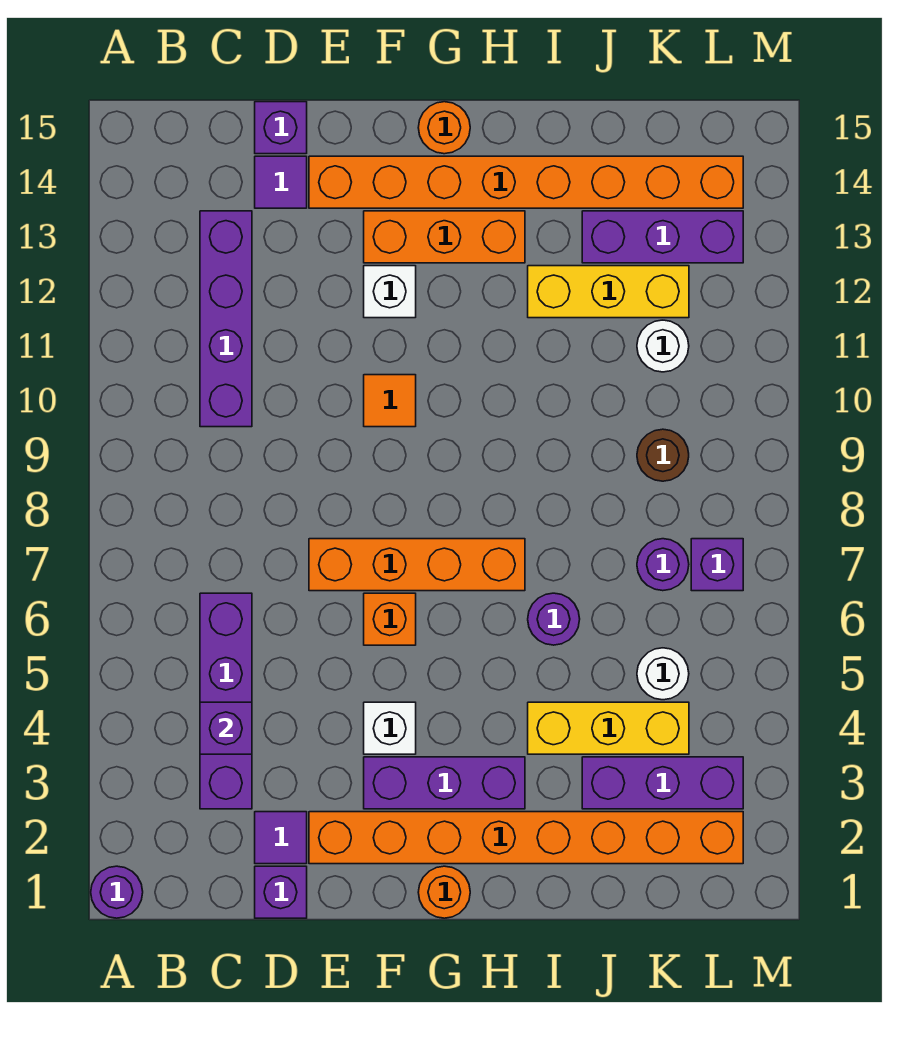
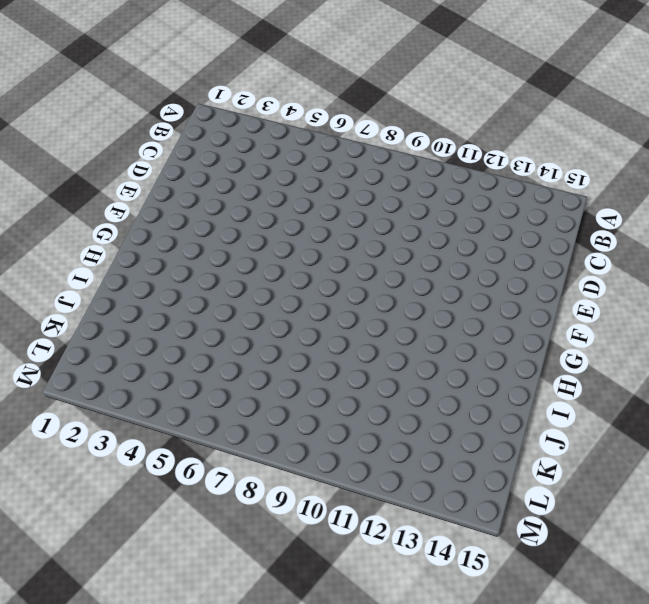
none -> purple round brick A1 level 1
none -> purple brick C3:C6 level 1
none -> purple brick C10:C13 level 1

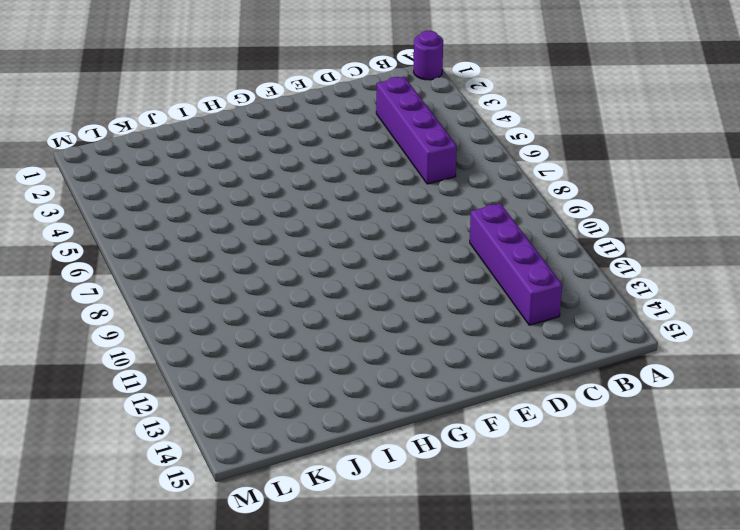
none -> purple brick D1 level 1
none -> purple tile D2 level 1
none -> purple tile D14 level 1

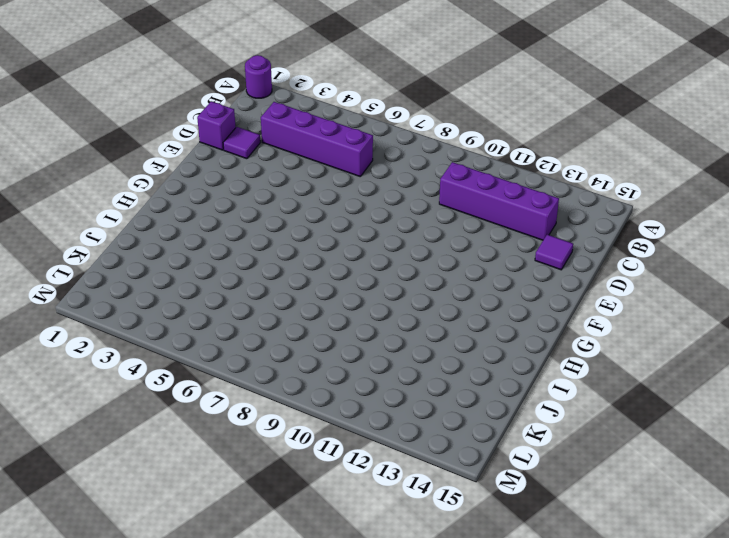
none -> purple brick D15 level 1
none -> orange brick E2:L2 level 1
none -> orange brick E7:H7 level 1

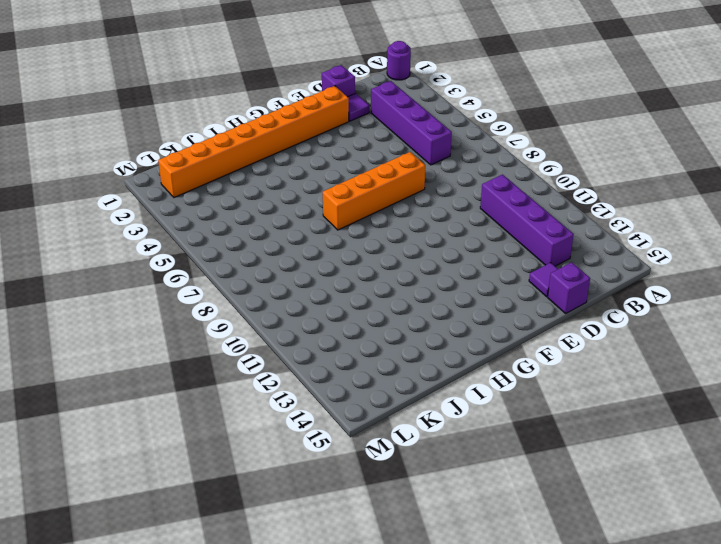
none -> orange brick E14:L14 level 1
none -> purple brick F3:H3 level 1
none -> white brick F4 level 1

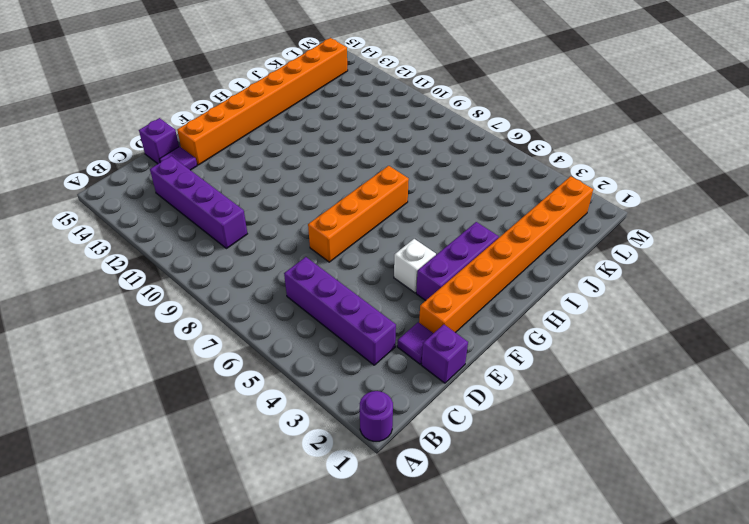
none -> orange brick F6 level 1
none -> orange tile F10 level 1
none -> white brick F12 level 1

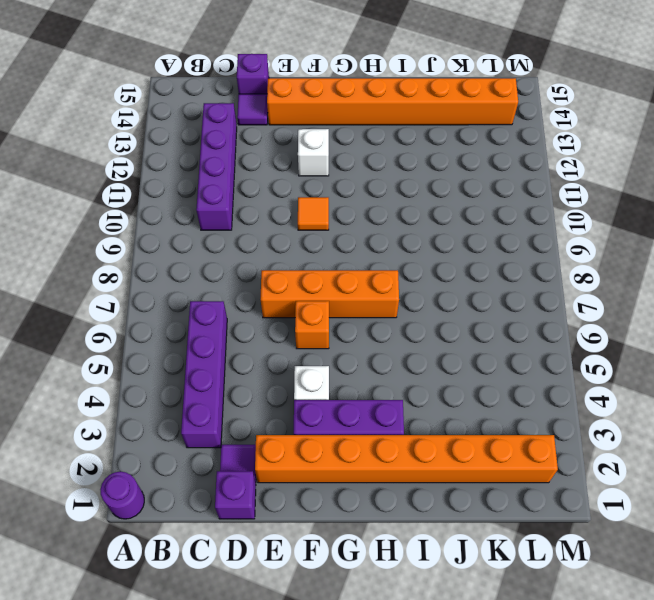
none -> orange brick F13:H13 level 1
none -> orange round brick G1 level 1
none -> orange round brick G15 level 1

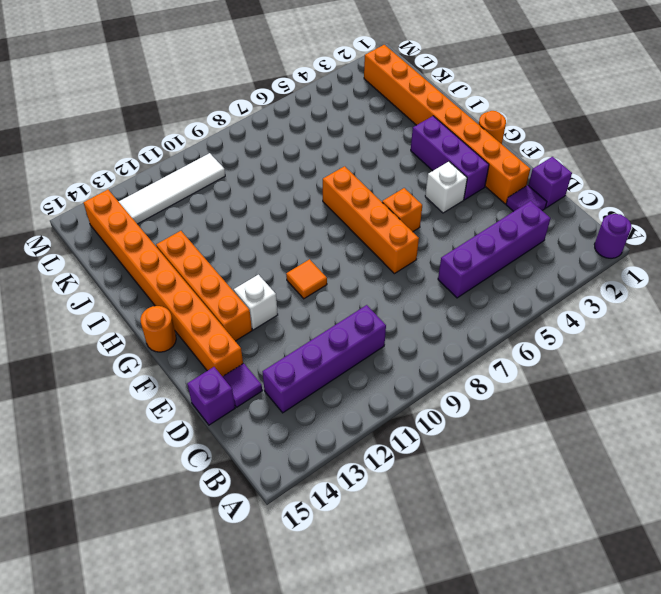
orange brick F13:I13 level 1 -> orange brick F13:H13 level 1
white tile L10:L13 level 1 -> purple brick J13:L13 level 1
none -> yellow brick I4:K4 level 1
none -> purple round brick I6 level 1
none -> yellow brick I12:K12 level 1

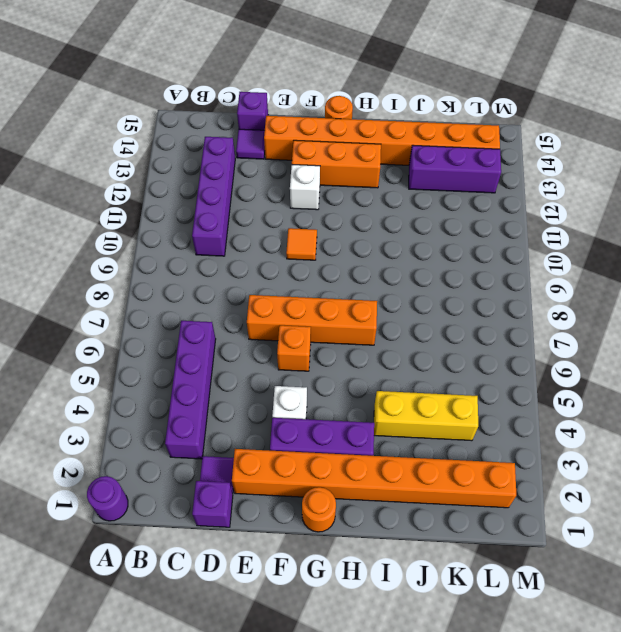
none -> purple round brick I6 level 1
none -> yellow brick I12:K12 level 1
none -> purple brick J3:L3 level 1

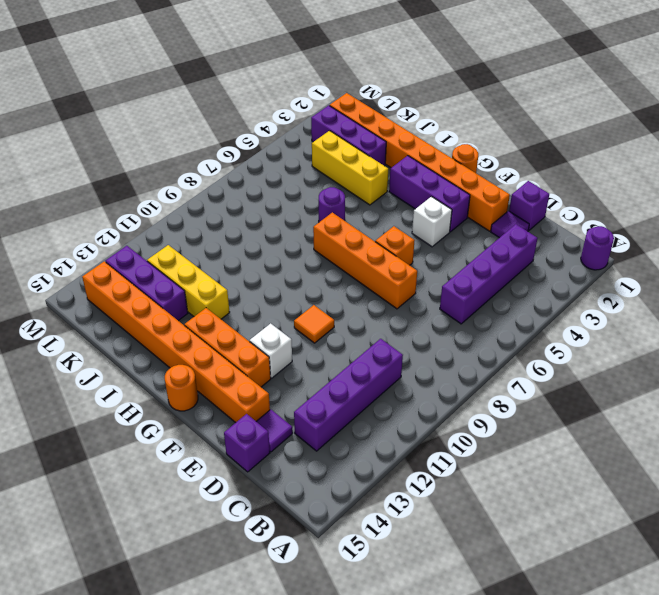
none -> white round brick K5 level 1
none -> purple round brick K7 level 1
none -> brown round brick K9 level 1

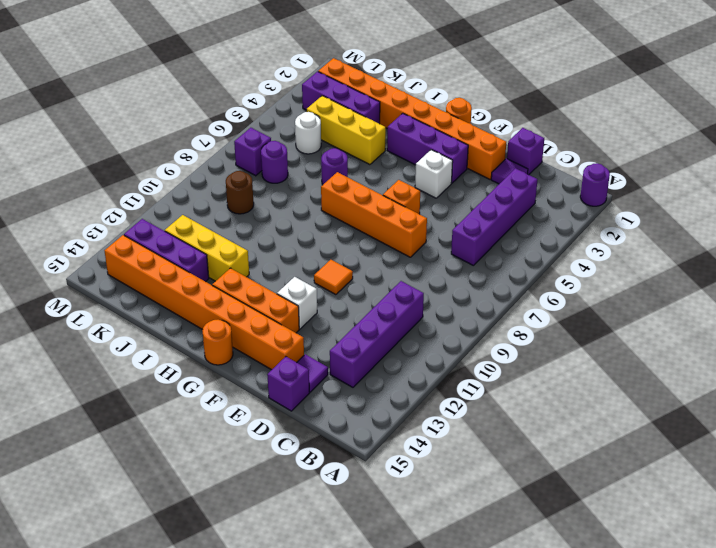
none -> white round brick K11 level 1
none -> purple brick C4 level 2

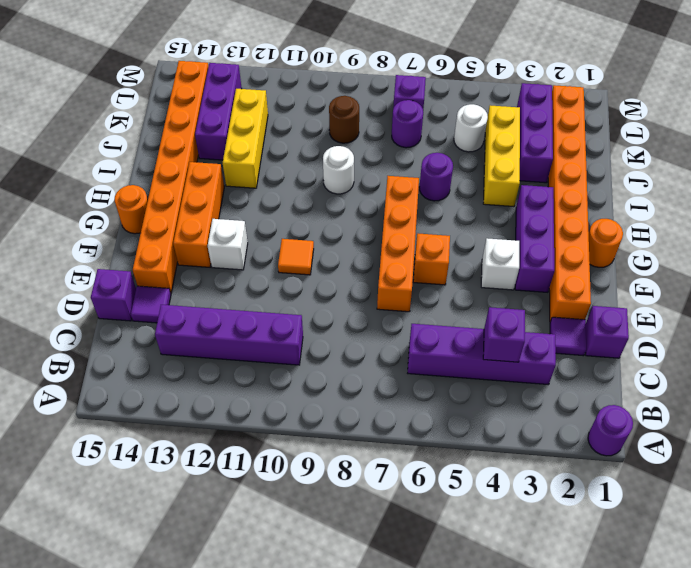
white round brick I9 level 1 -> white round brick K11 level 1

